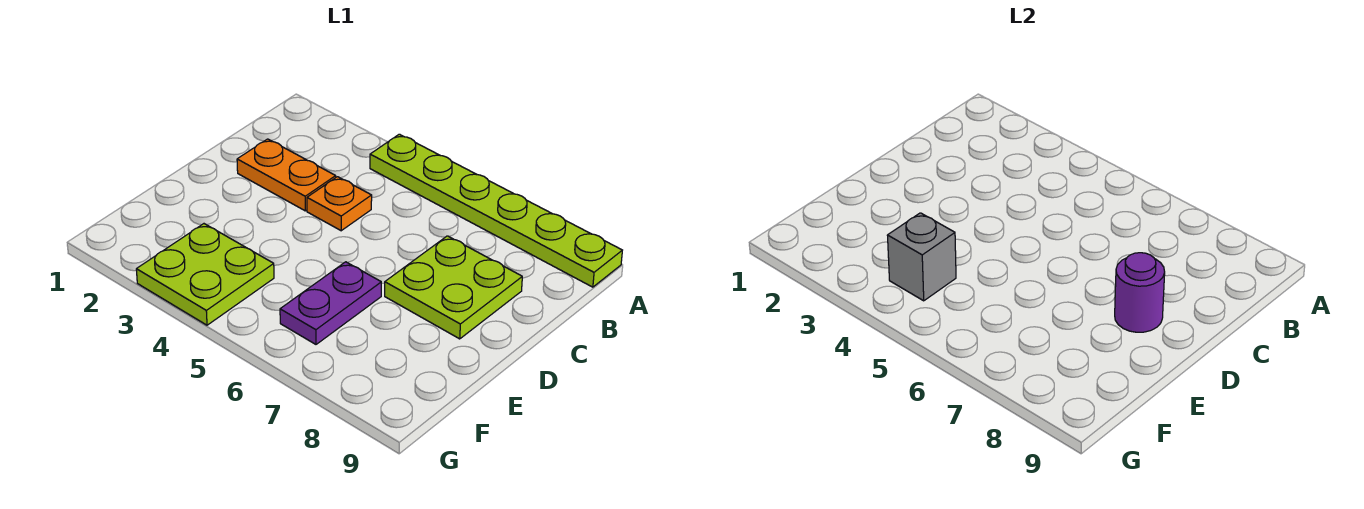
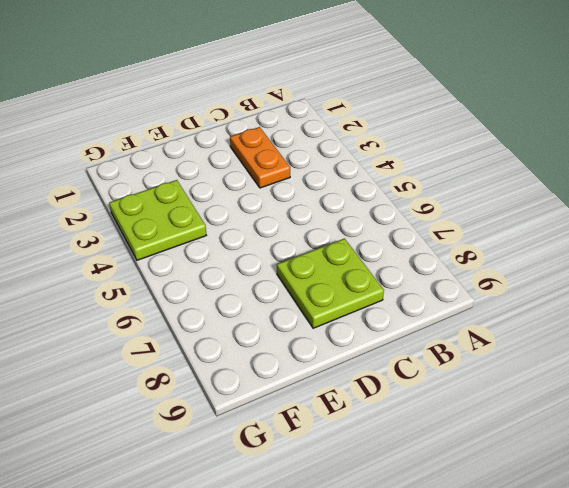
none -> lime plate A4:A9 level 1
none -> orange plate C4 level 1

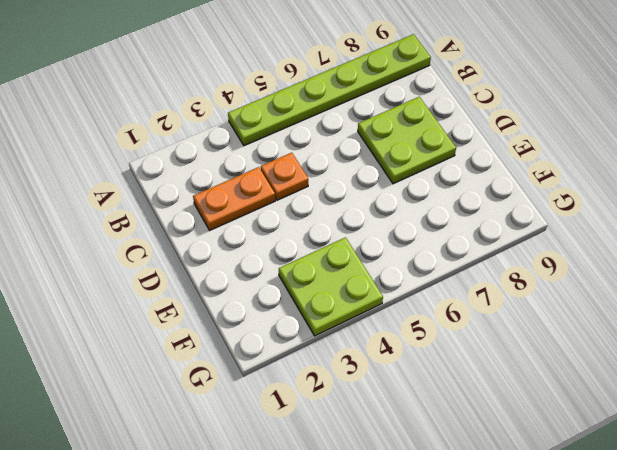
none -> purple plate E6:F6 level 1
none -> purple round brick D8 level 2

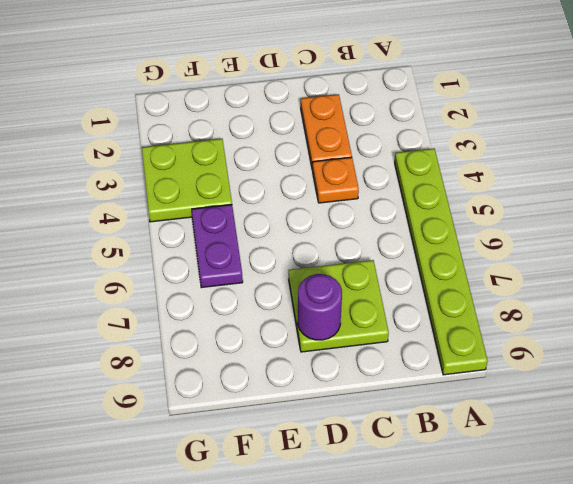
purple plate F5:F6 level 1 -> purple plate E6:F6 level 1
none -> grey brick F4 level 2

